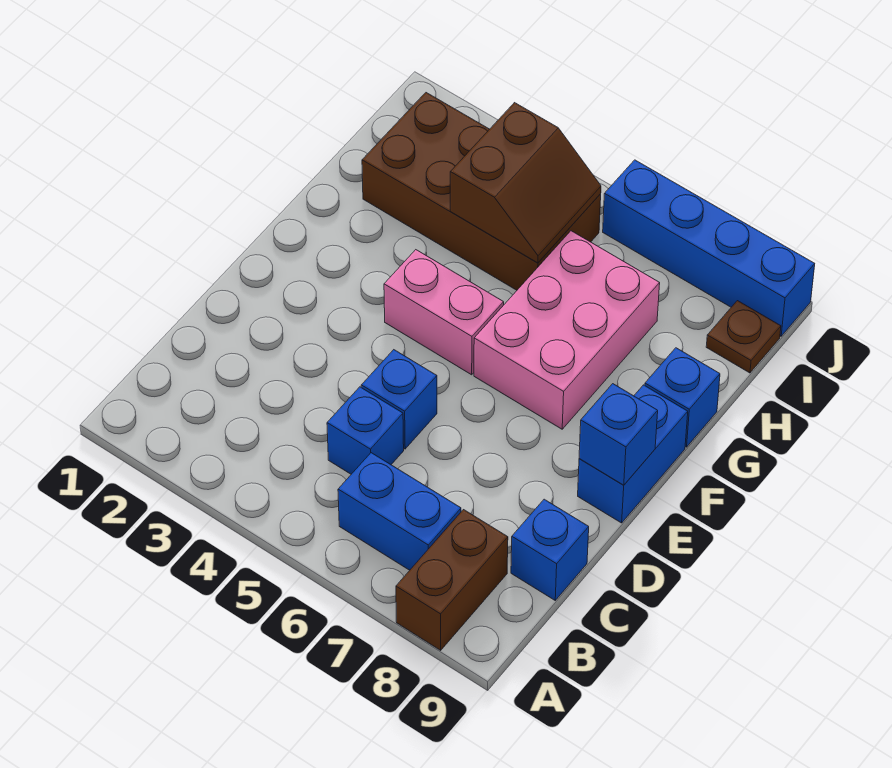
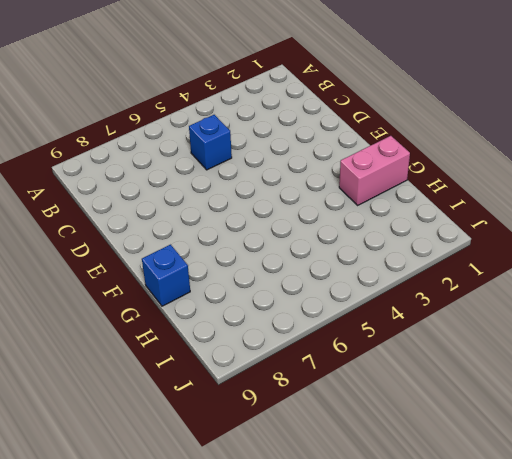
pink brick G1:G2 level 1 -> pink brick F4:F5 level 1
none -> brown brick A8:B8 level 1
none -> blue brick B6:B7 level 1
none -> blue brick C9 level 1

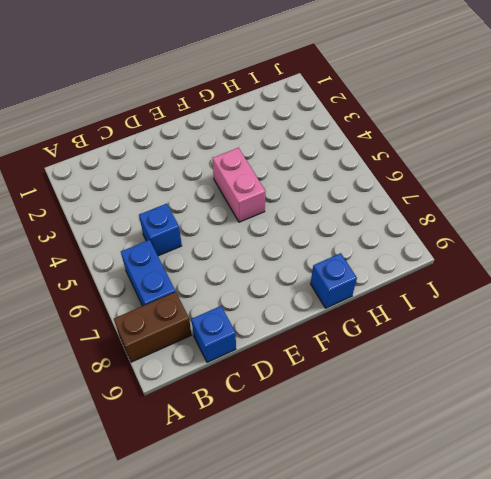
none -> blue brick D5 level 1
none -> blue brick E9:F9 level 1
none -> pink brick F6:H7 level 1

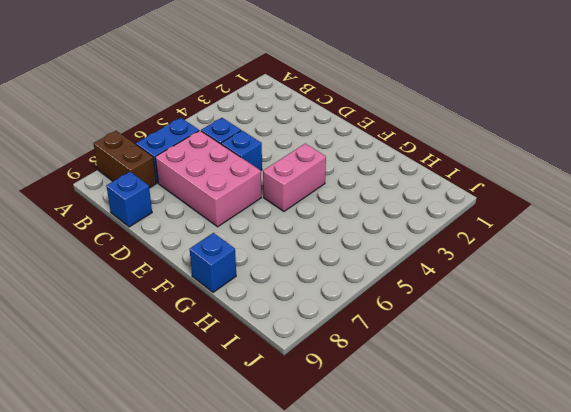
pink brick C6:E7 level 1 -> pink brick F6:H7 level 1
none -> blue brick E9:F9 level 1
none -> brown brick H2:I5 level 1
none -> brown plate I9 level 1

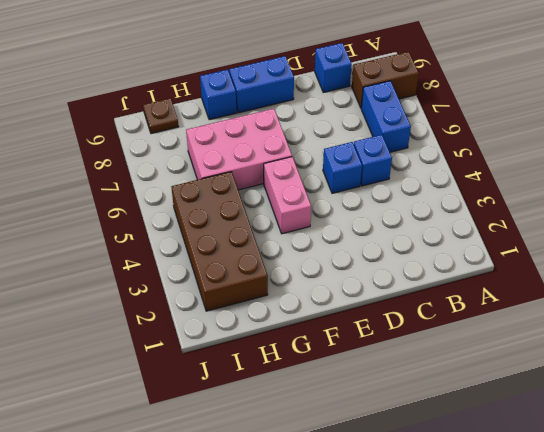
none -> blue brick J6:J9 level 1
none -> blue brick E9 level 2
none -> brown slope H4:I5 level 2 top 4

